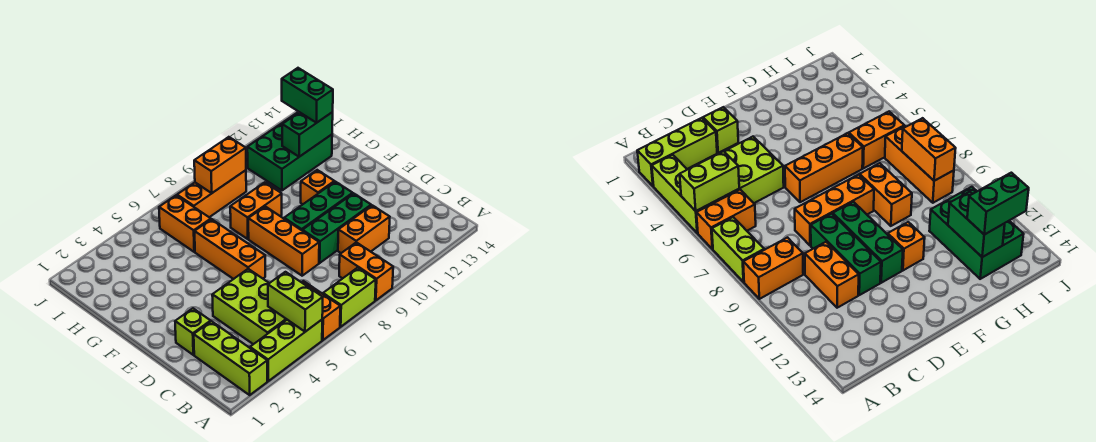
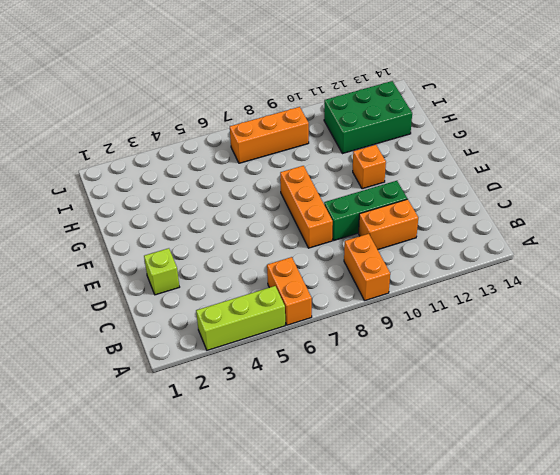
none -> lime brick A2:C2 level 1
none -> lime brick A7:A8 level 1
none -> lime brick B4:D5 level 1

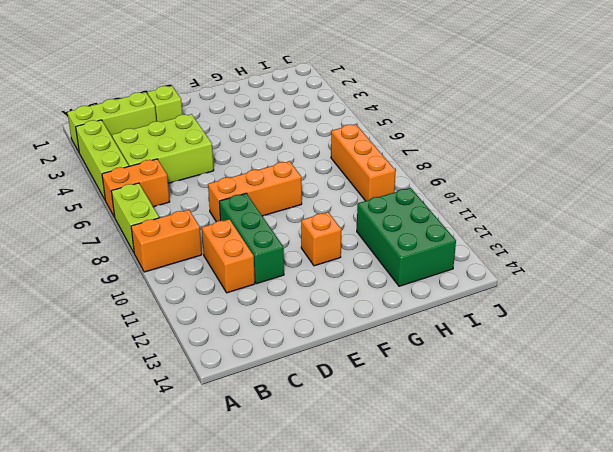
none -> orange brick E6:G6 level 1
none -> green brick E9:E11 level 1
none -> orange brick G8:G9 level 1

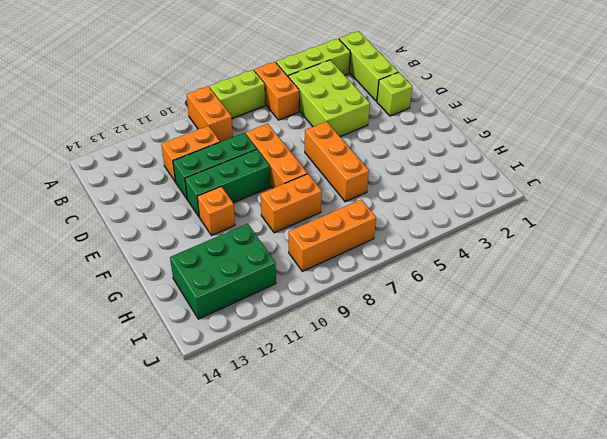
none -> orange brick H6:I6 level 1
none -> lime brick A5:B5 level 2
none -> green brick H12:H13 level 2

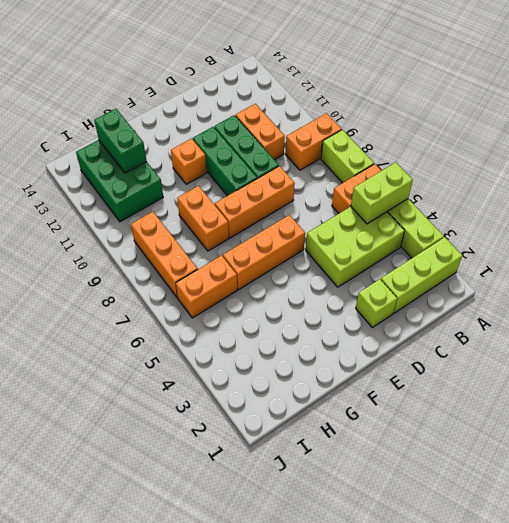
none -> orange brick I8:I9 level 2
none -> green brick H13:I13 level 3

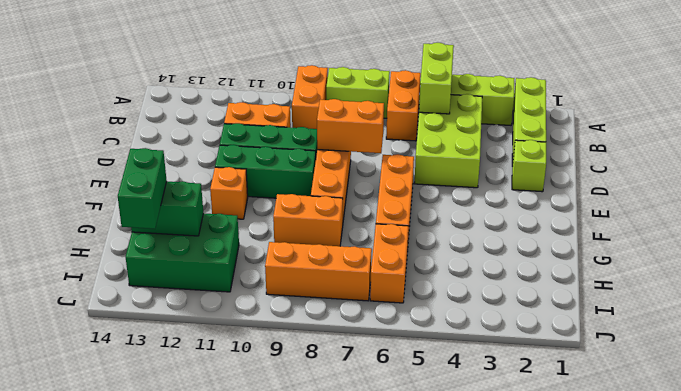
orange brick D7:D8 level 2 -> orange brick I8:I9 level 2

